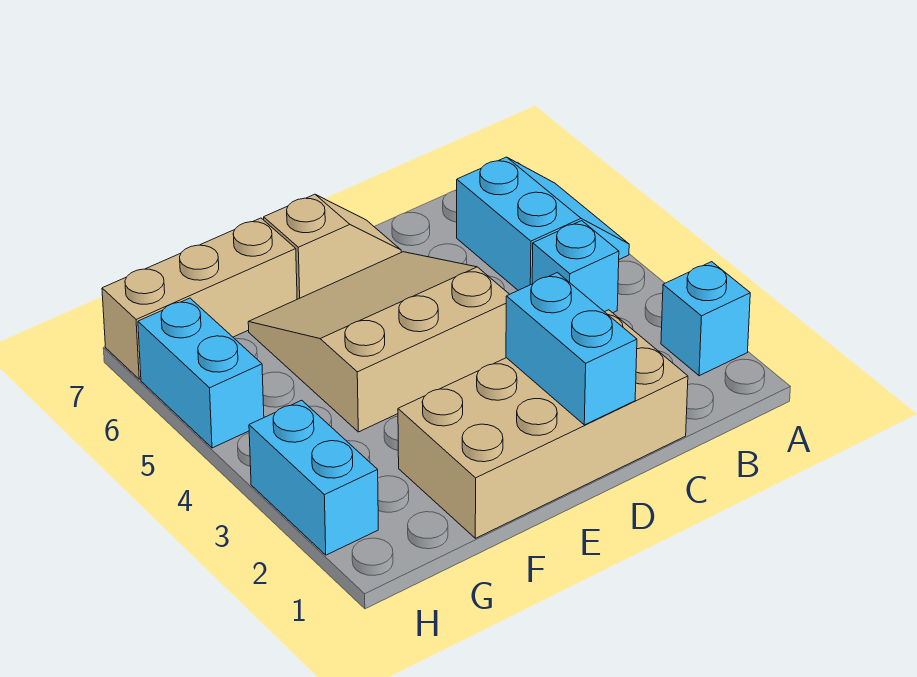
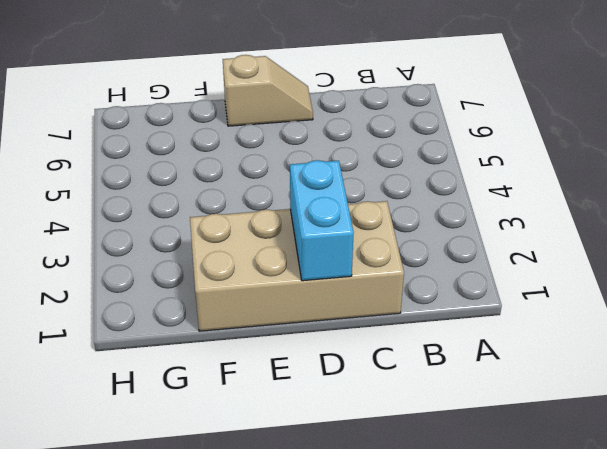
none -> cyan brick A2 level 1
none -> cyan slope A5:B6 level 1 top B

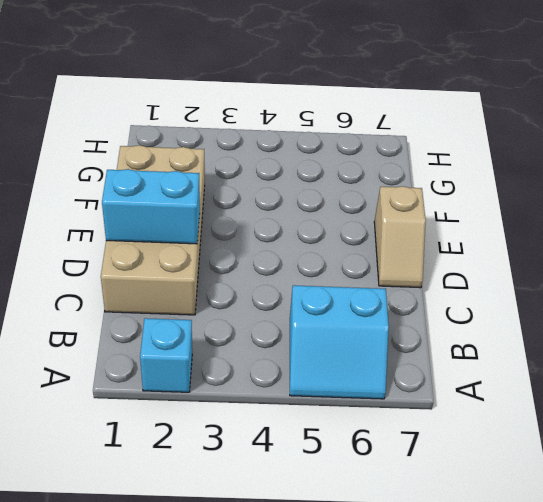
none -> cyan brick B4 level 1
none -> tan slope D4:F6 level 1 top 4

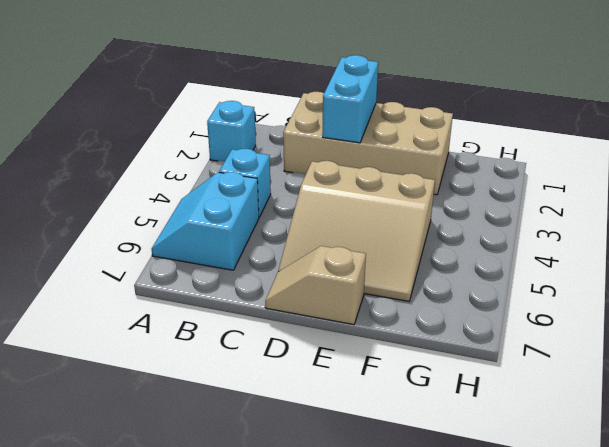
none -> tan brick F7:H7 level 1
none -> cyan brick H2:H3 level 1

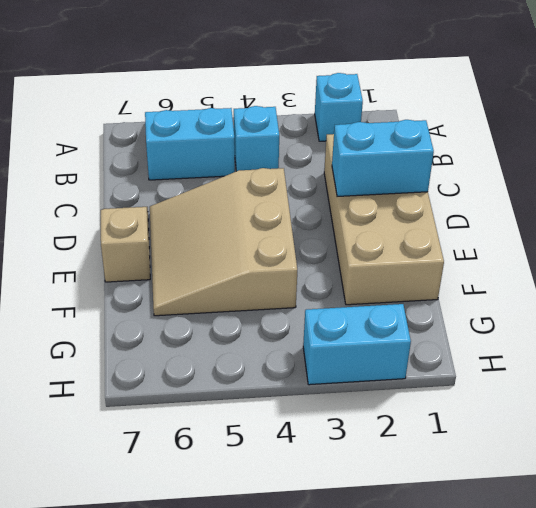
none -> tan brick F7:H7 level 1
none -> cyan brick H5:H6 level 1

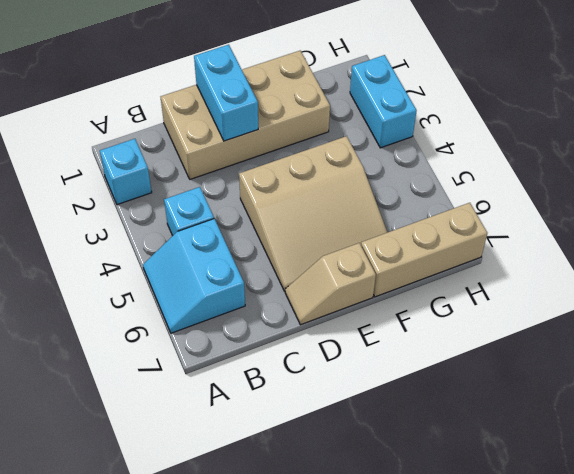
none -> cyan brick H5:H6 level 1

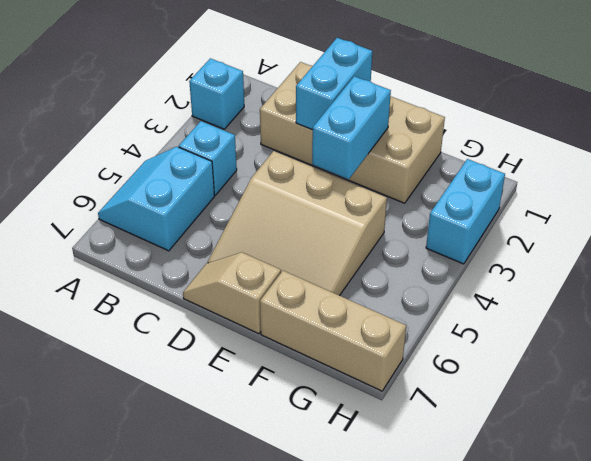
cyan brick E2:E3 level 2 -> cyan brick H5:H6 level 1

